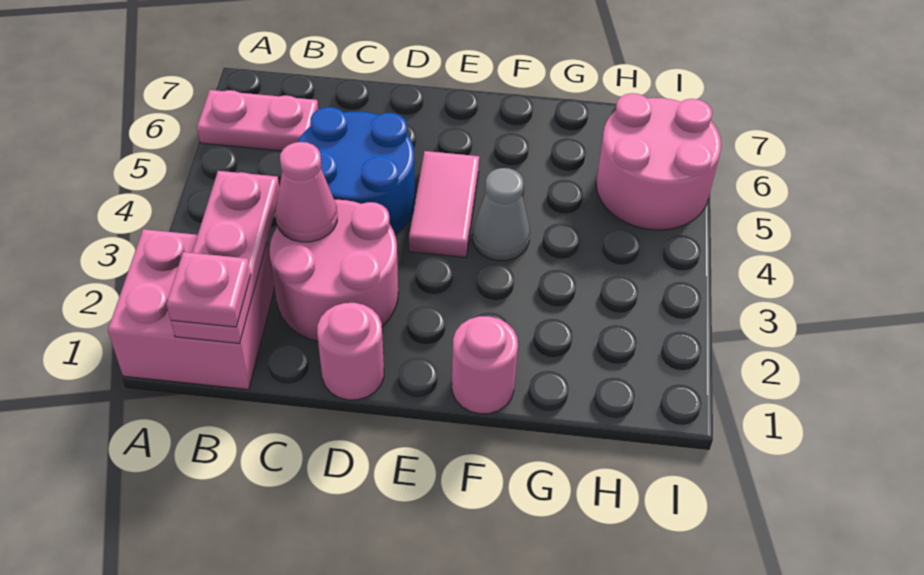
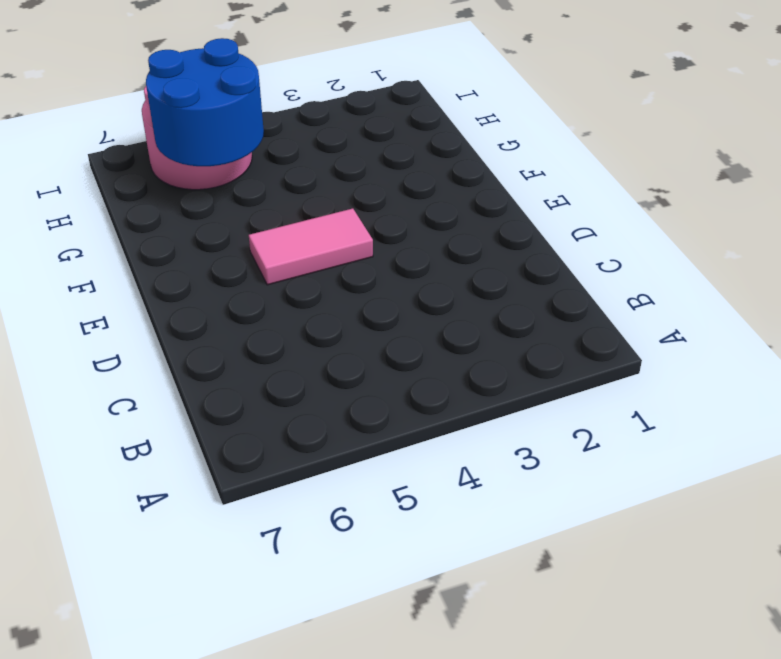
blue round brick G5:H6 level 2 -> blue round brick C4:D5 level 1
none -> pink brick A1:B2 level 1
none -> pink plate A6:B6 level 1
none -> pink round brick C2:D3 level 1

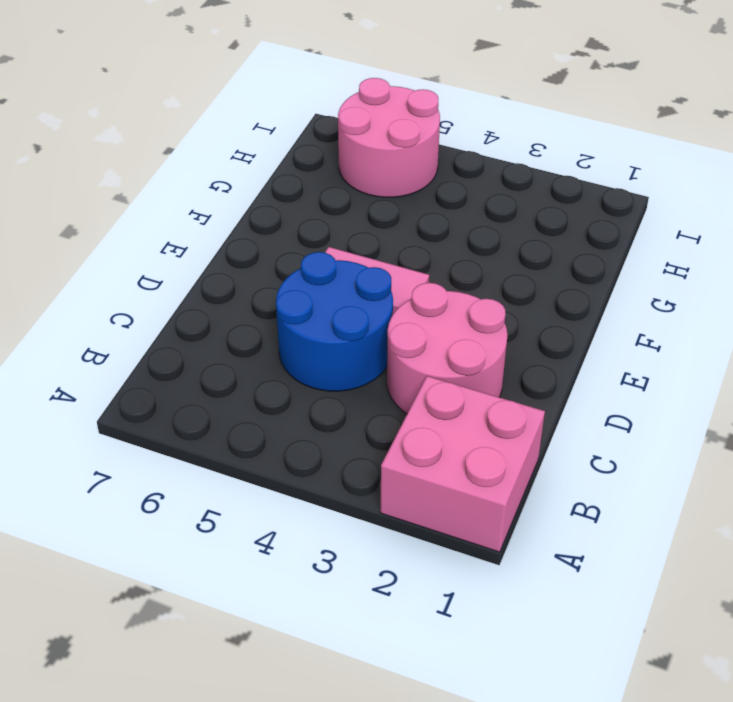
none -> pink plate A6:B6 level 1
none -> pink round brick D1 level 1
none -> pink round brick F1 level 1

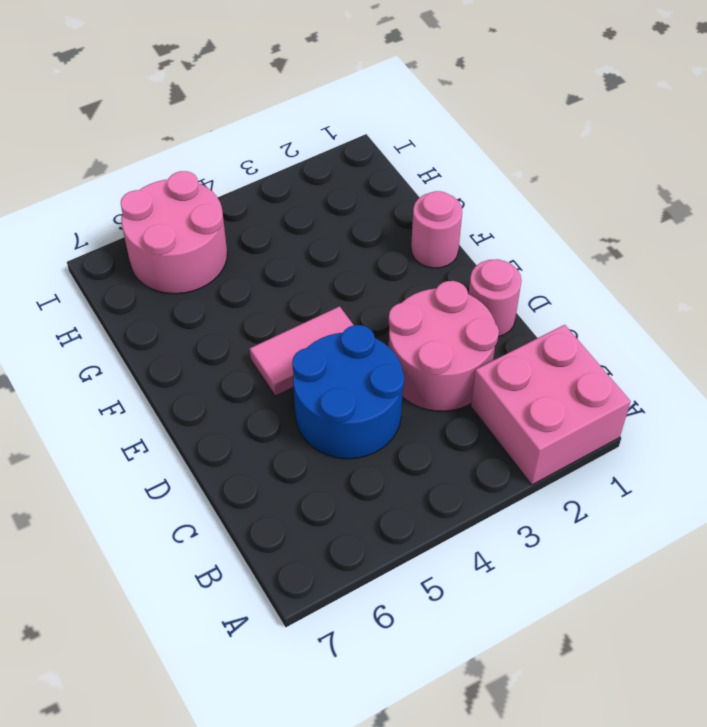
none -> pink plate A6:B6 level 1
none -> grey cone F4 level 1
none -> pink plate B1:B3 level 2

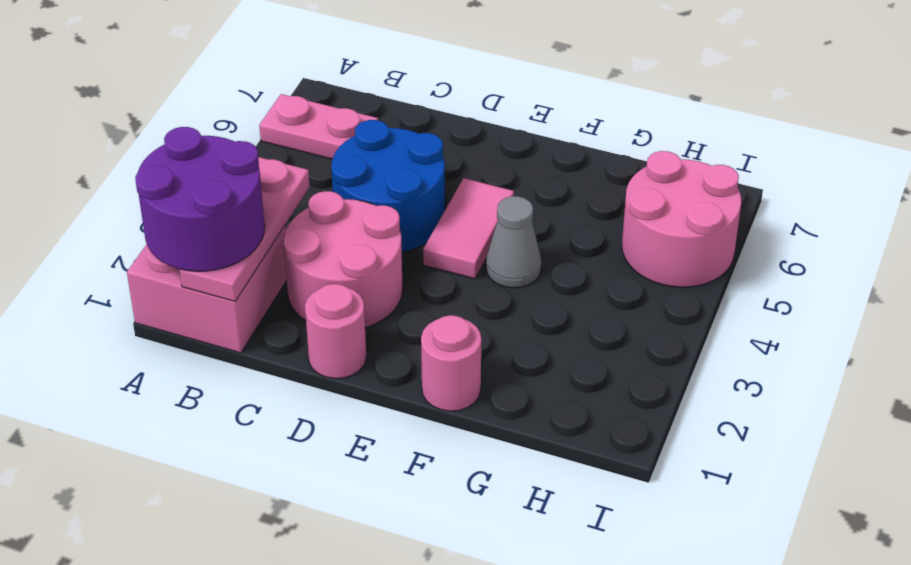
purple round brick A1:B2 level 3 -> pink plate B1 level 3
none -> pink cone C3 level 2

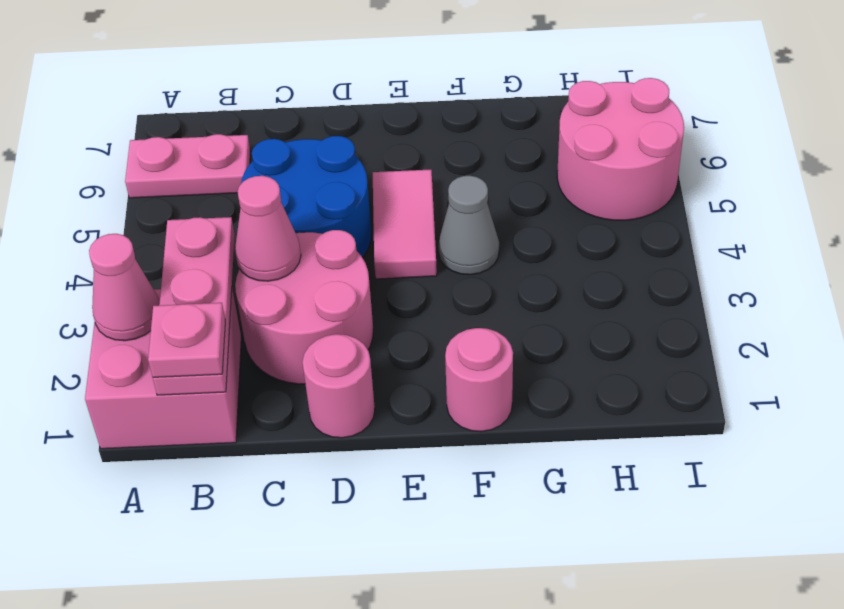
pink cone A2 level 2 -> none

